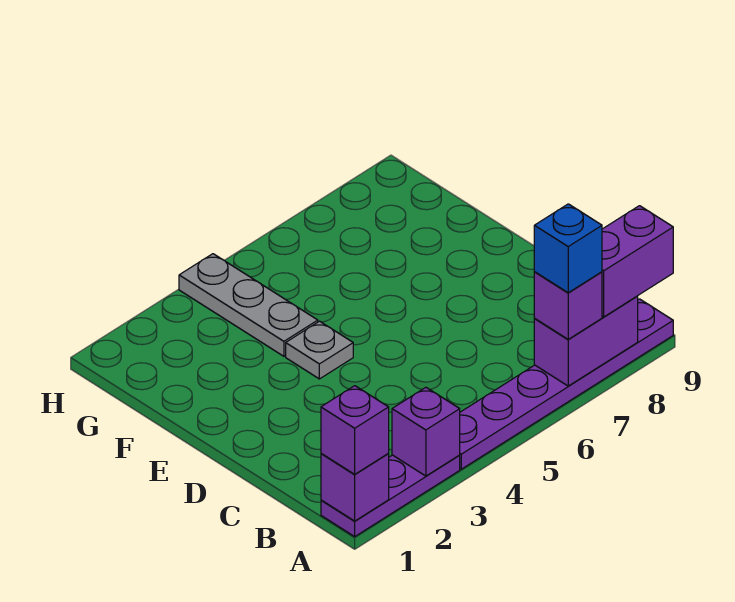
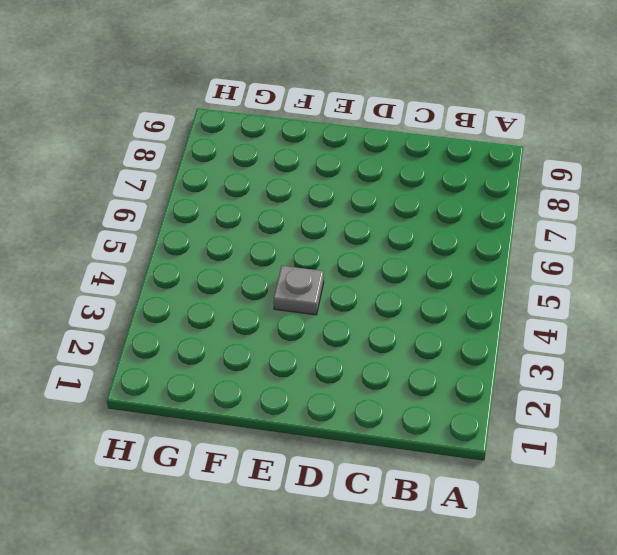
none -> purple plate A1:A3 level 1
none -> purple plate A4:A9 level 1

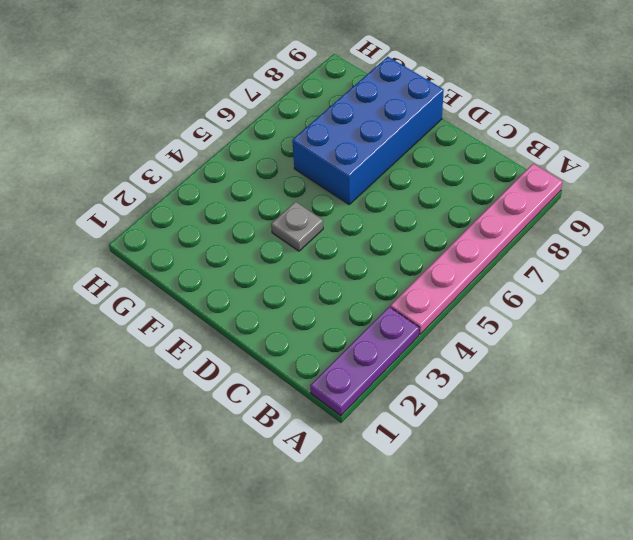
pink plate A4:A9 level 1 -> purple plate A4:A9 level 1
blue brick E6:F9 level 1 -> none
none -> grey plate F4:H4 level 1
none -> purple brick A1 level 2

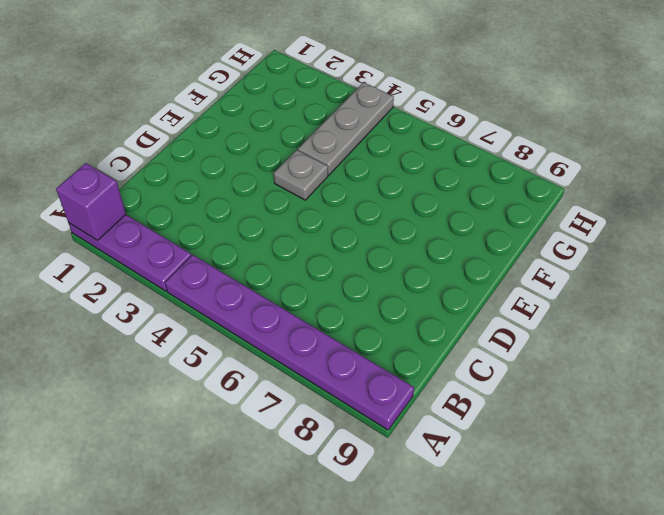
none -> purple brick A3 level 2
none -> purple brick A7:A8 level 2

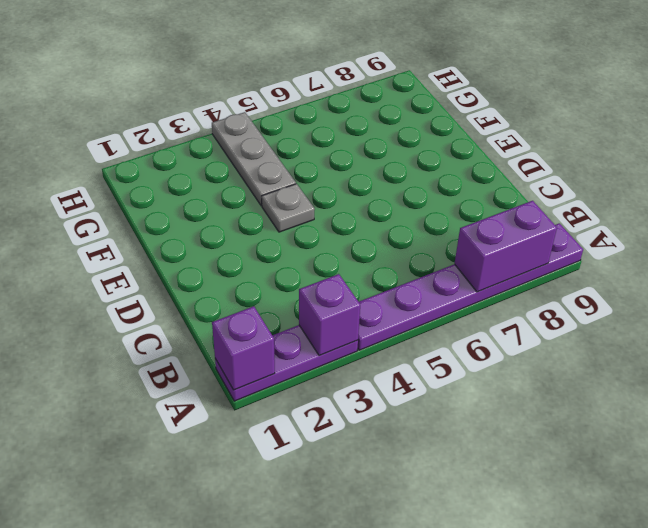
none -> purple brick A1 level 3
none -> purple brick A7 level 3

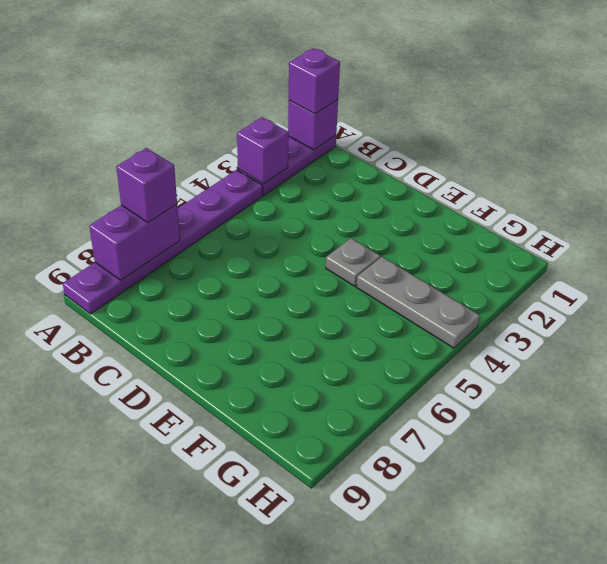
none -> purple brick A8:A9 level 3
none -> blue brick A7 level 4

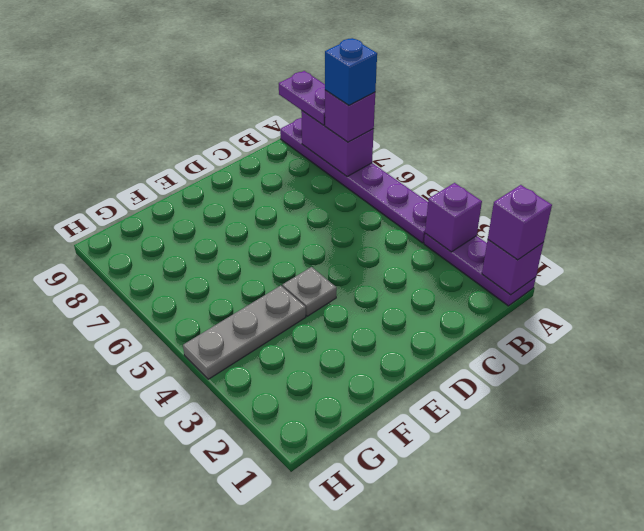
purple plate A8:A9 level 3 -> purple brick A8:A9 level 3

